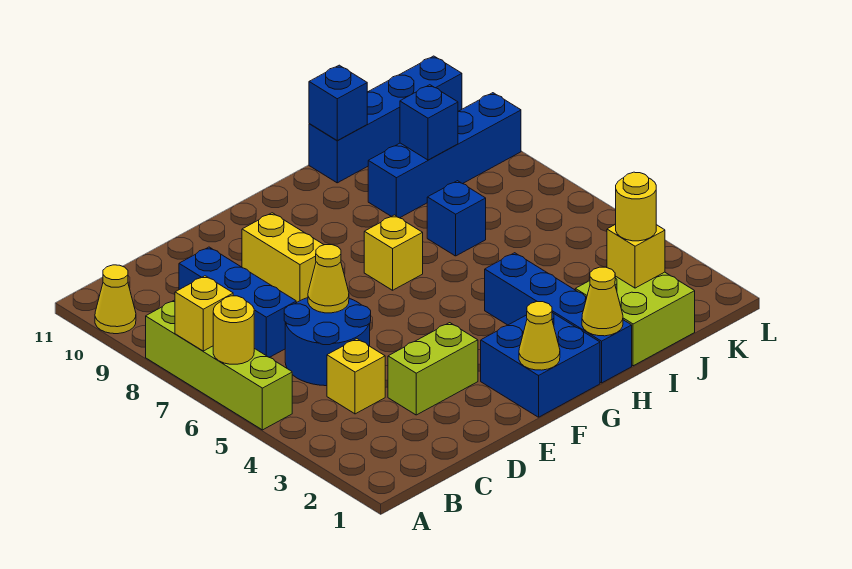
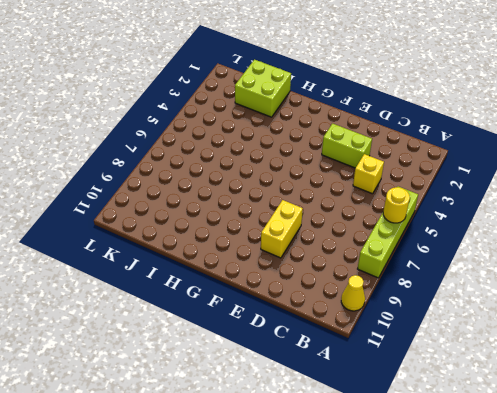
none -> blue round brick C5:D6 level 1
none -> blue brick C7:C9 level 1
none -> blue brick F1:G2 level 1

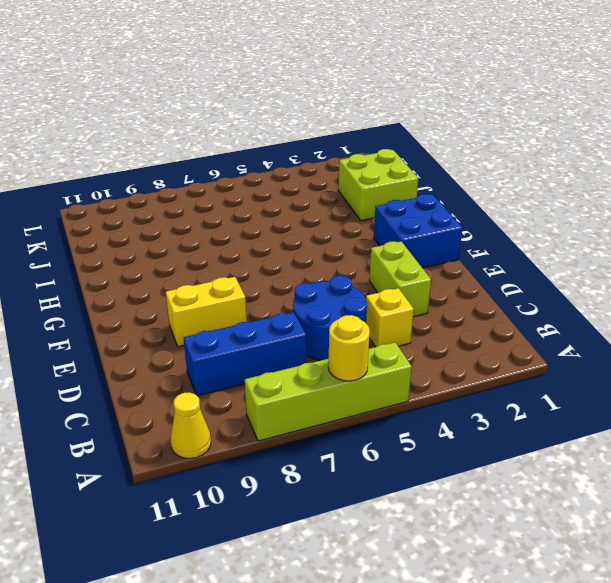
none -> yellow brick G7 level 1
none -> blue brick H1:H4 level 1
none -> blue brick I7 level 1

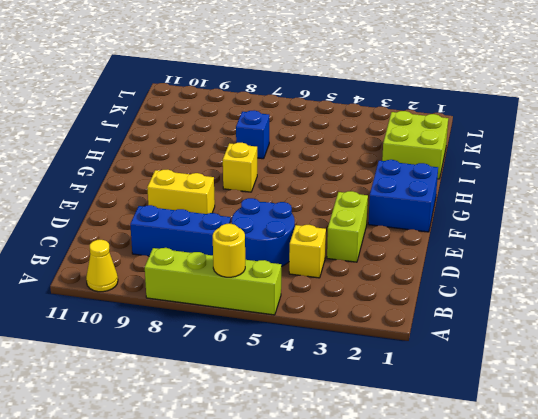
none -> blue brick H1:H4 level 1
none -> blue brick I9:L9 level 1
none -> blue brick I11:L11 level 1

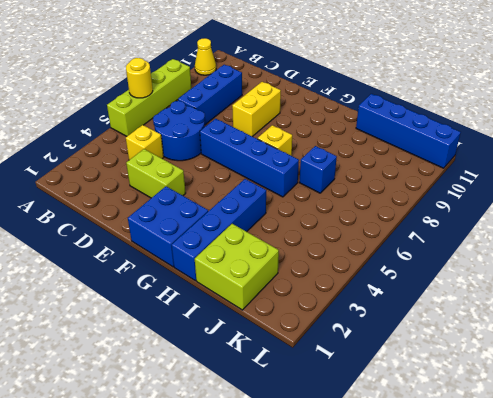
blue brick E6:H6 level 1 -> blue brick I9:L9 level 1
none -> yellow brick A7 level 2
none -> yellow cone D6 level 2
none -> yellow cone F1 level 2

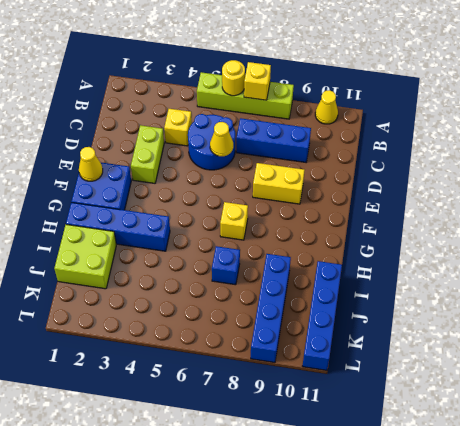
none -> yellow cone H1 level 2
none -> blue brick I11 level 2
none -> yellow brick J2 level 2

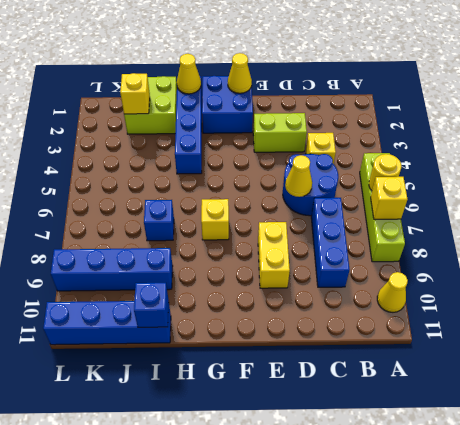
none -> blue brick J9 level 2
none -> yellow round brick J2 level 3

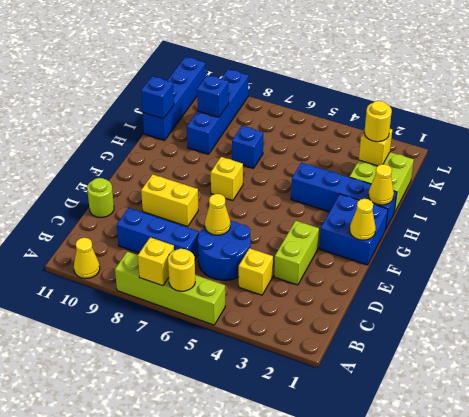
lime round brick D11 level 1 -> none

